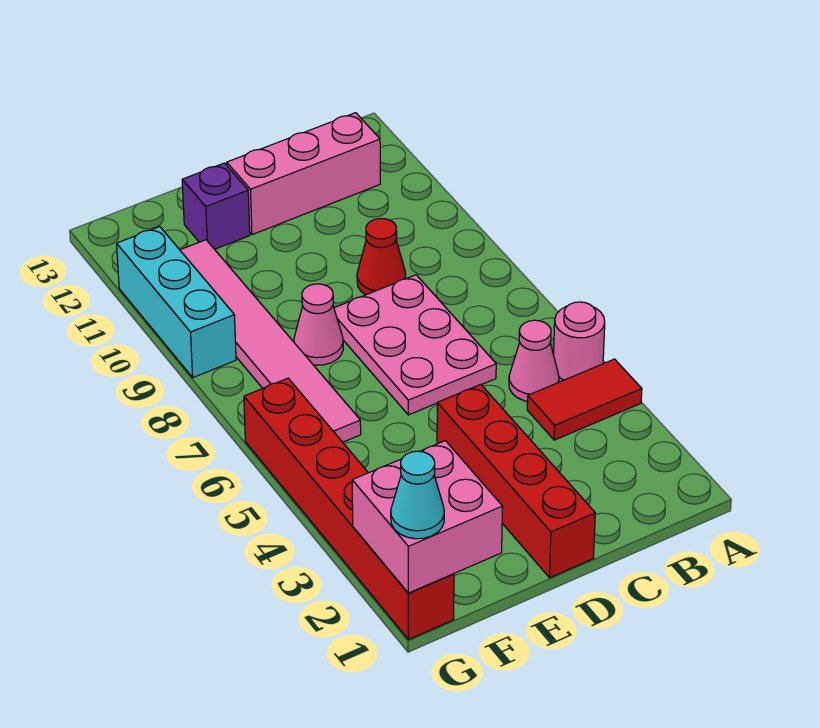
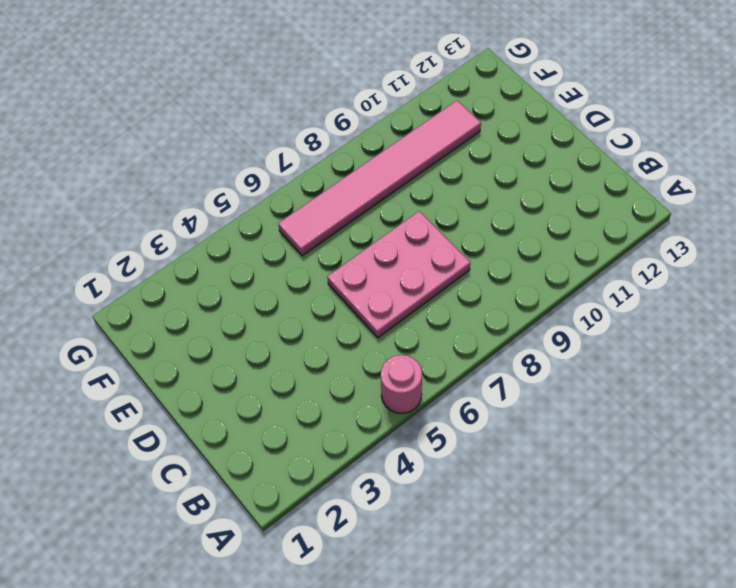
none -> red tile A4:B4 level 1
none -> pink cone B5 level 1
none -> pink brick B12:D12 level 1

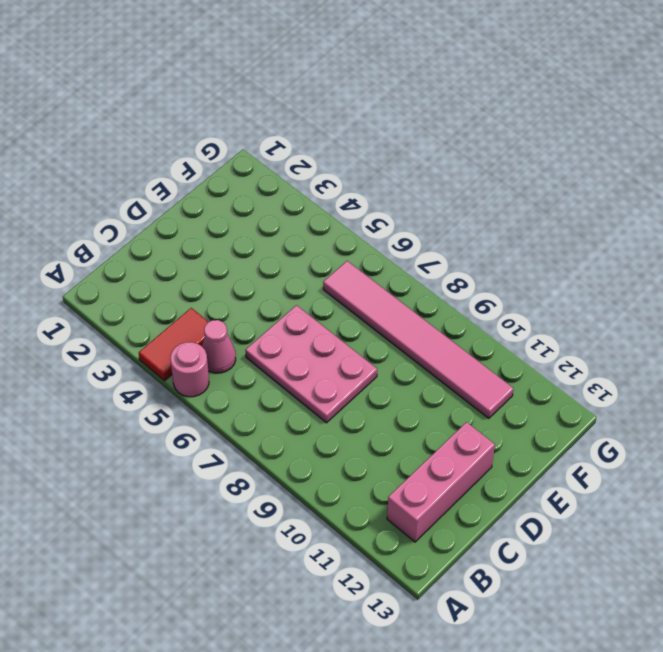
none -> red cone C9 level 1
none -> red brick D1:D4 level 1
none -> pink cone E8 level 1

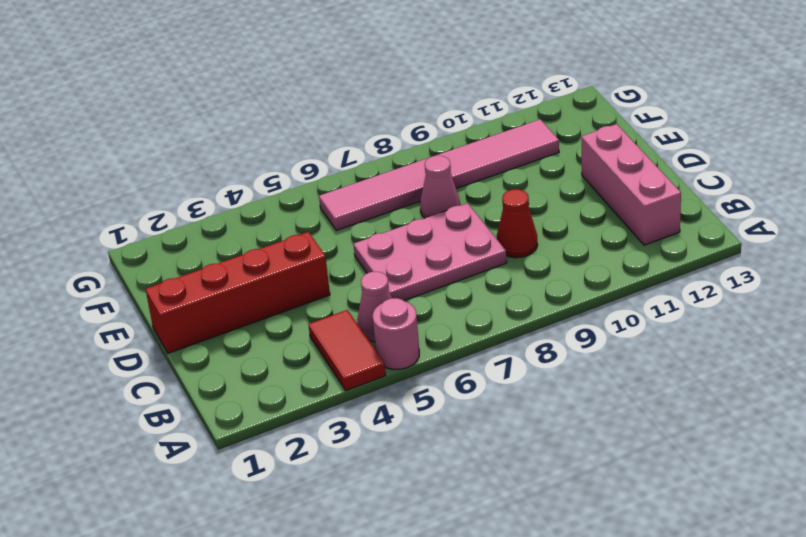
none -> purple brick E12 level 1
none -> red brick G1:G6 level 1
none -> cyan brick G9:G11 level 1

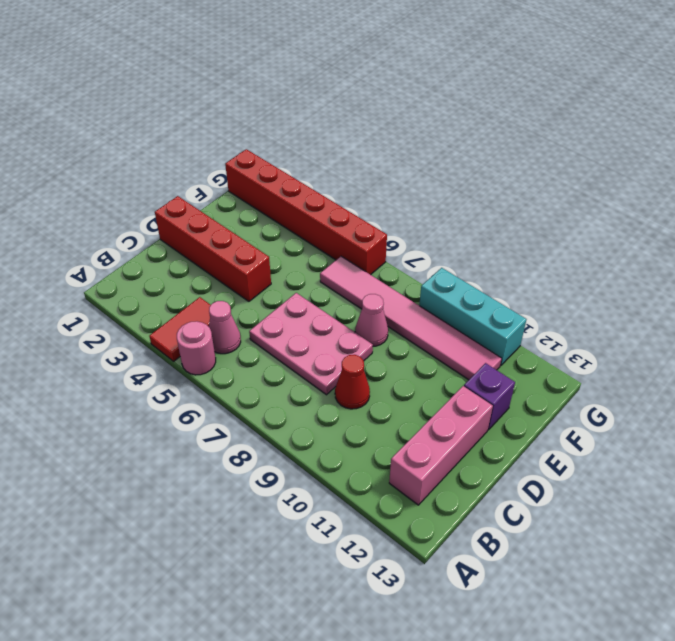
none -> pink brick F1:G2 level 2
none -> cyan cone G1 level 3

